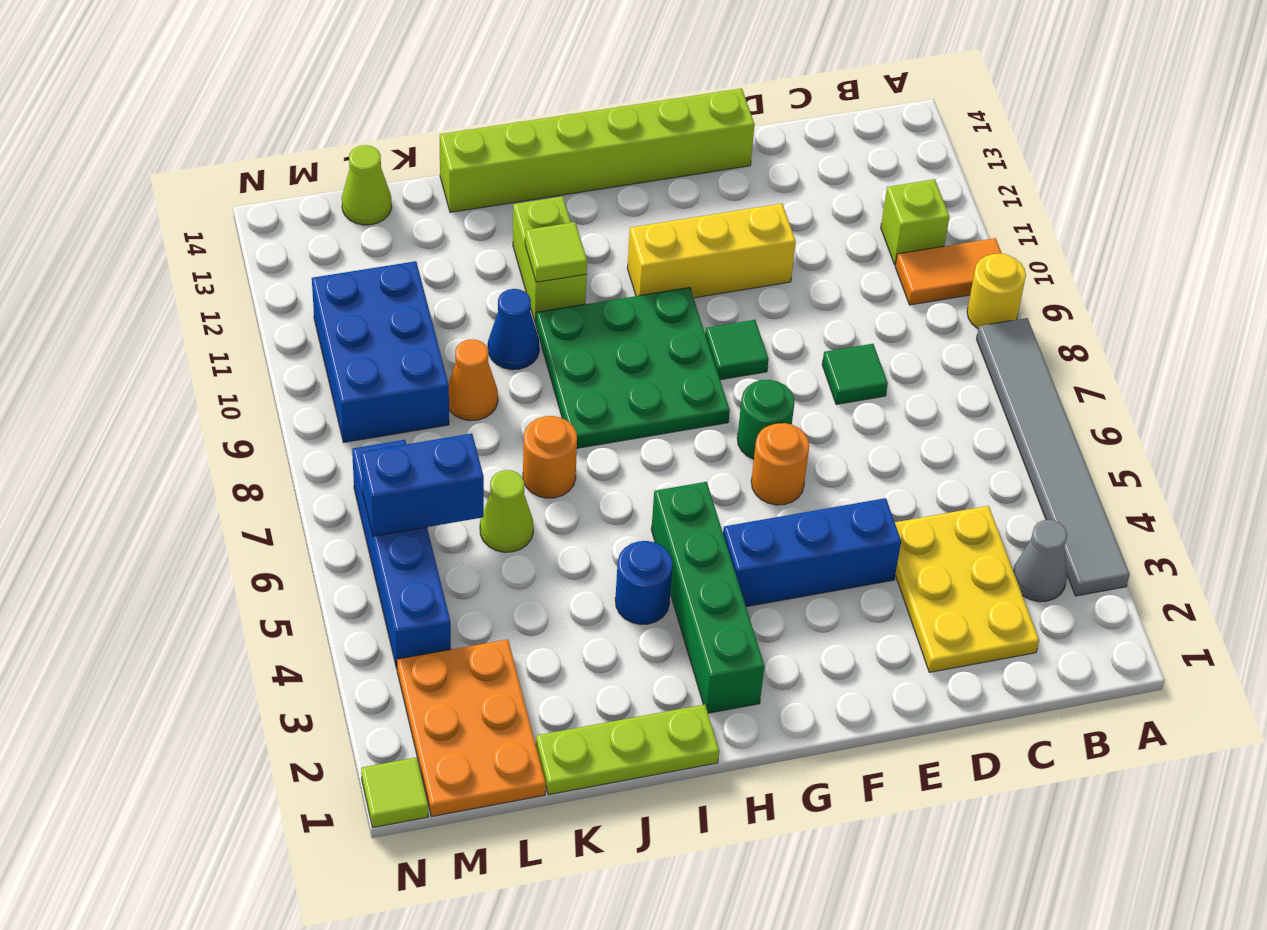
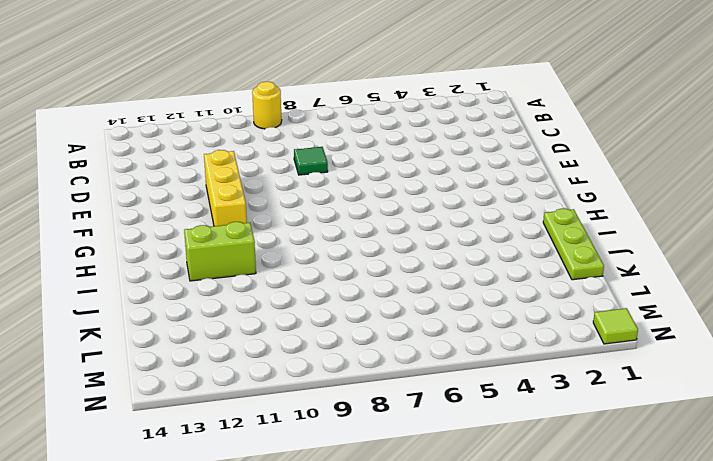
none -> grey tile A3:A8 level 1
none -> orange tile A10:B10 level 1
none -> grey cone B3 level 1

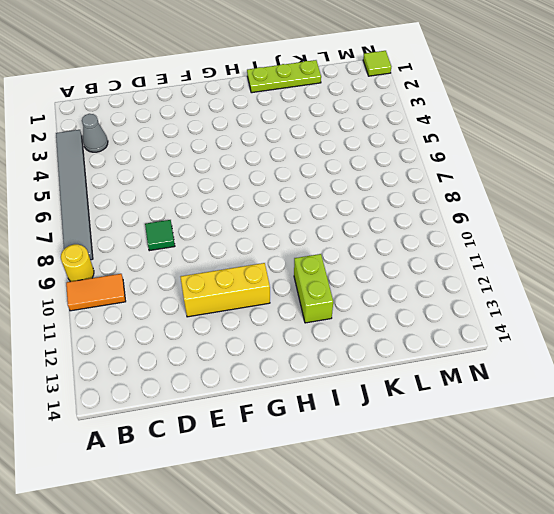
none -> lime brick B11 level 1
none -> yellow plate C2:D4 level 1
none -> blue brick E4:G4 level 1

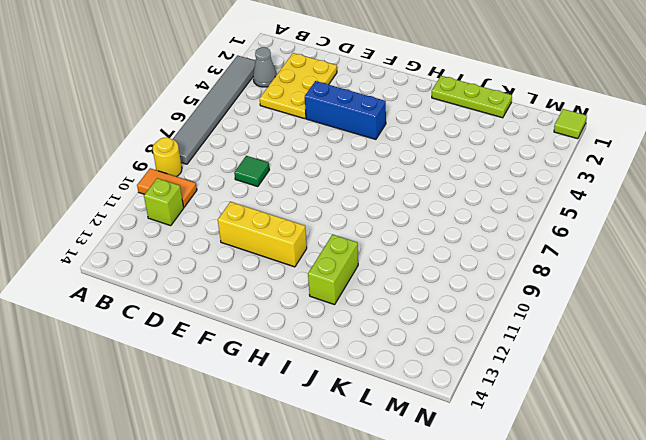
none -> lime brick E14:J14 level 1
none -> orange round brick F6 level 1
none -> green round brick F7 level 1

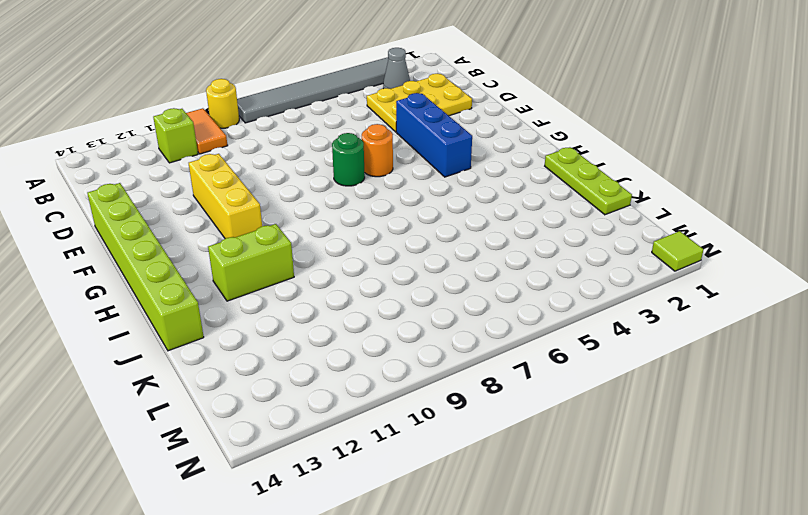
none -> green tile D8 level 1
none -> green tile F9 level 1
none -> green plate G8:I10 level 1

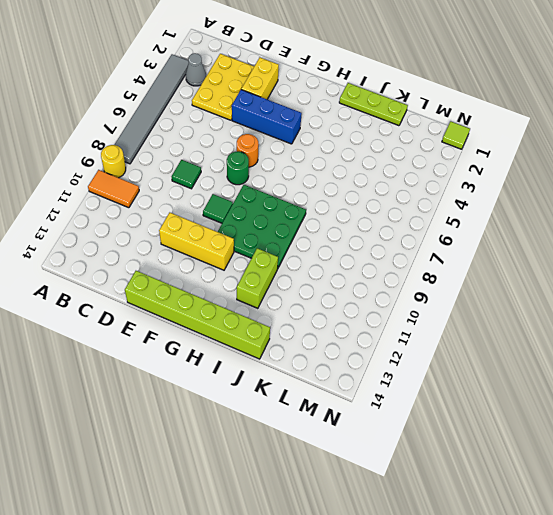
yellow brick E2:E3 level 1 -> none
none -> lime brick B11 level 1
none -> green brick H2:H5 level 1
none -> blue round brick I4 level 1

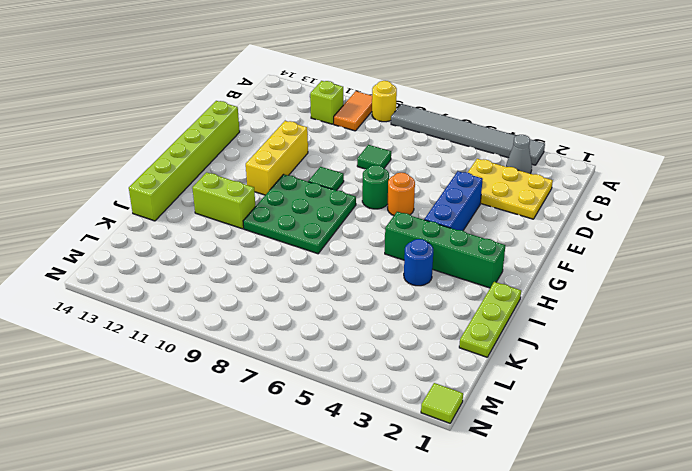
none -> orange round brick J7 level 1
none -> blue cone J10 level 1
none -> lime cone K6 level 1

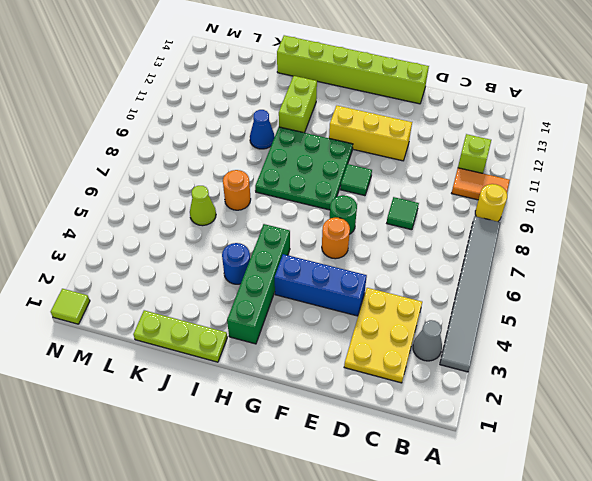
none -> orange cone K9 level 1
none -> orange plate L1:M3 level 1
none -> blue brick L9:M11 level 1

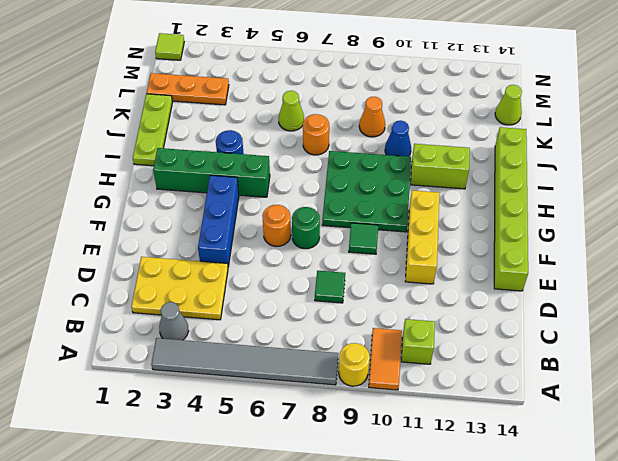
orange plate L1:L3 level 1 -> orange plate L1:M3 level 1
none -> blue brick L9:M11 level 1
none -> blue brick M4:M7 level 1
none -> lime tile I11 level 2

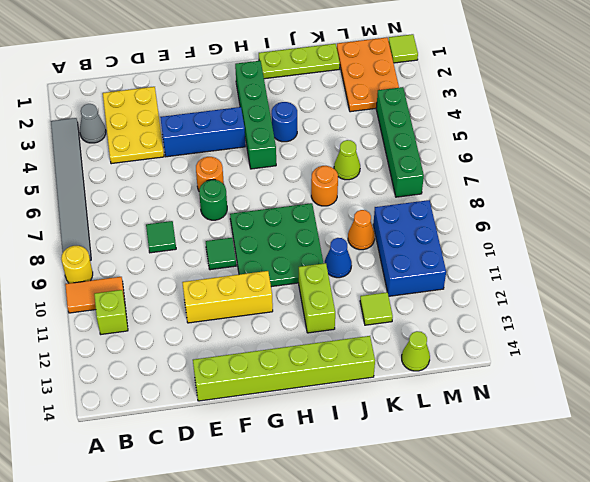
lime tile K12 level 1 -> lime tile I11 level 2
green brick M4:M7 level 1 -> blue brick M4:M7 level 1
none -> blue brick L6:M6 level 2

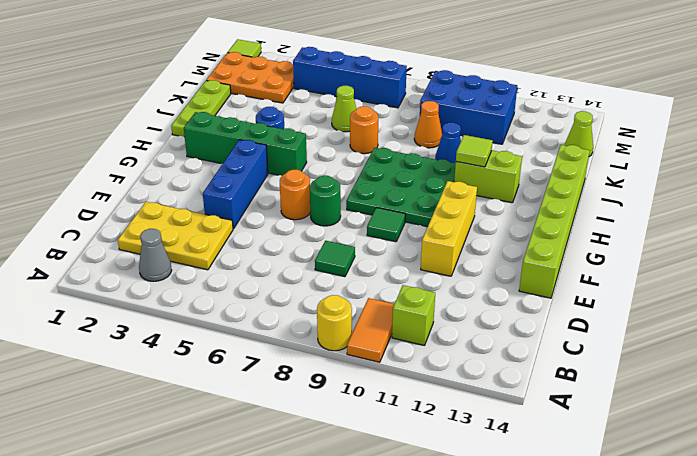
none -> grey tile A3:A8 level 1
none -> blue brick L6:M6 level 2

